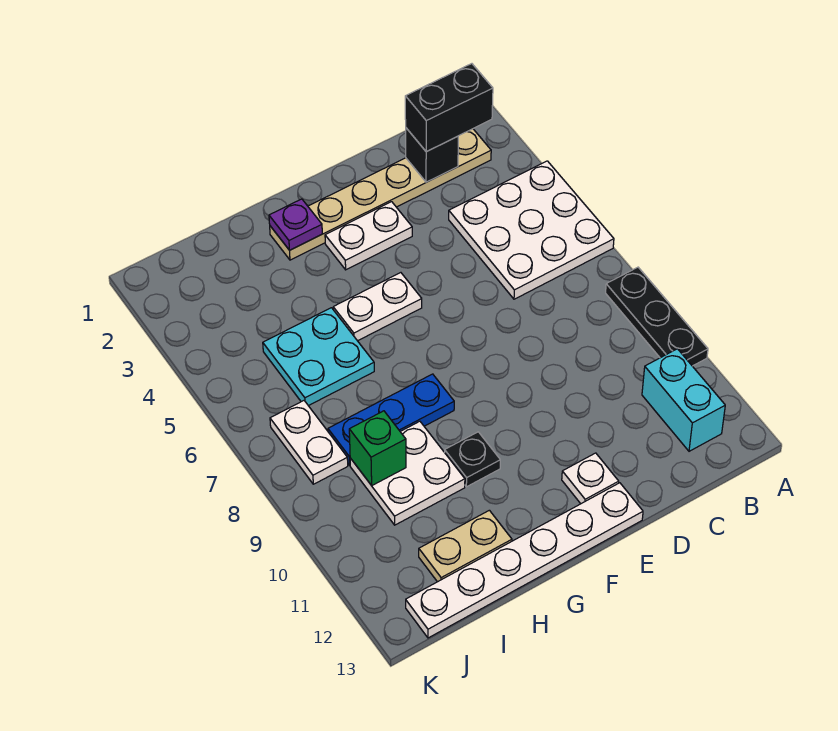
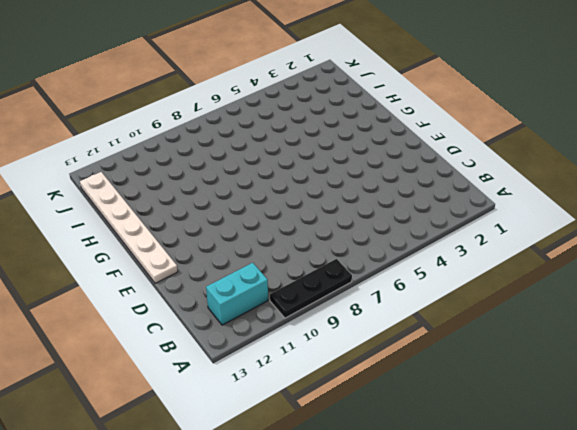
none -> white plate A4:C6 level 1
none -> tan plate B2:G2 level 1
none -> white plate E3:F3 level 1

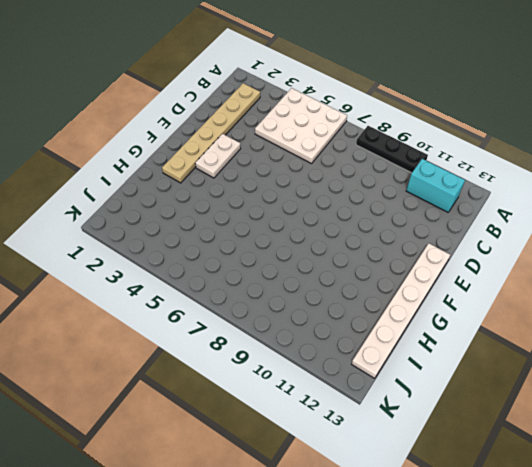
none -> white plate E12 level 1
none -> white plate F5:G5 level 1
none -> blue plate G8:I8 level 1

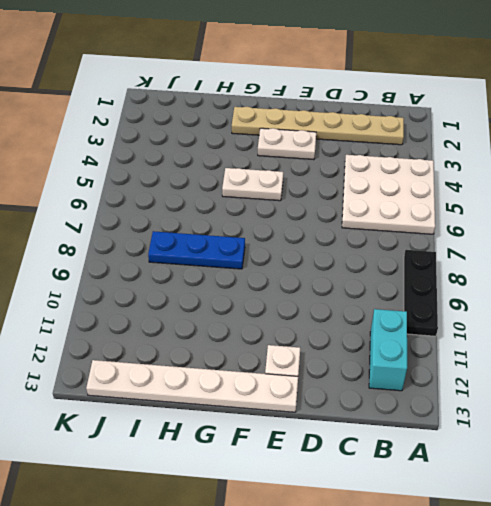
none -> black plate G10 level 1
none -> cyan plate H5:I6 level 1
none -> white plate H9:I10 level 1

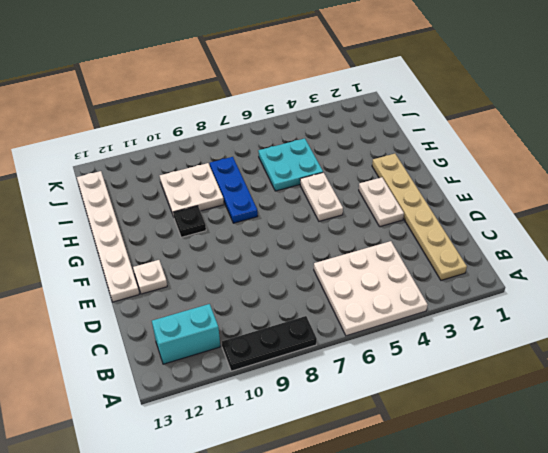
none -> tan plate H12:I12 level 1
none -> white plate J7:J8 level 1
none -> black brick C2 level 2

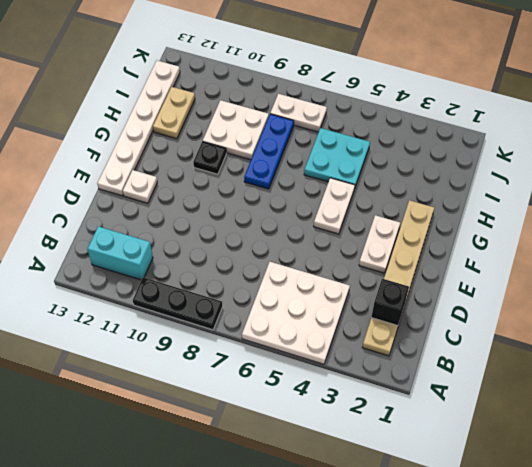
none -> purple plate G2 level 2
none -> green brick I9 level 2
none -> black brick B2:C2 level 3

